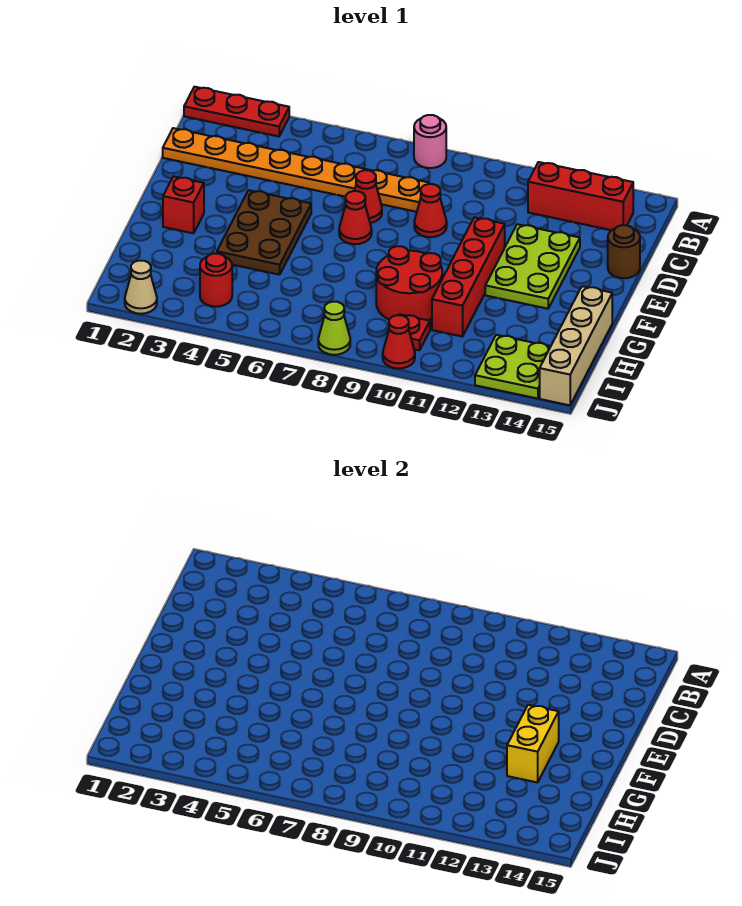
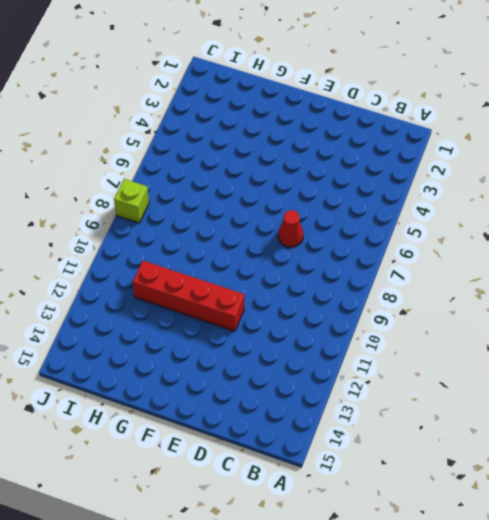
lime brick J8 level 1 -> lime cone J8 level 1
none -> red plate A1:A3 level 1
none -> pink round brick A8 level 1
none -> red brick B12:B14 level 1

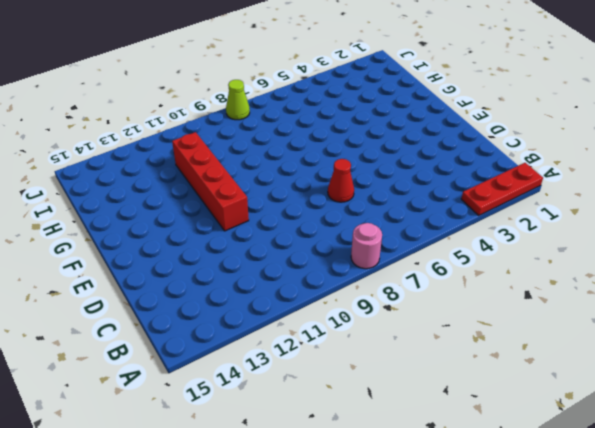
none -> red brick B12:B14 level 1
none -> orange plate C1:C8 level 1
none -> red cone D9 level 1

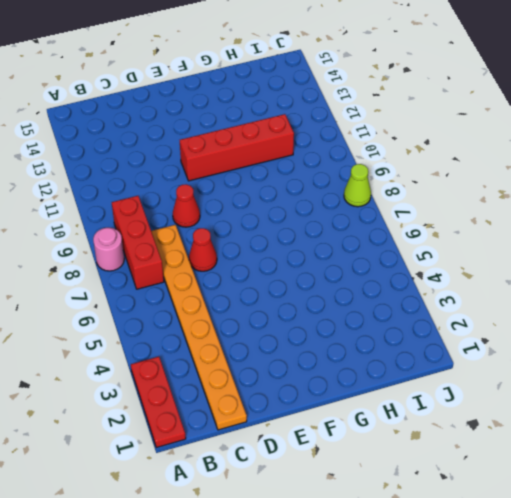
red brick B7:B9 level 1 -> red brick B12:B14 level 1
none -> lime plate D12:F13 level 1
none -> brown round brick D15 level 1
none -> brown plate E4:G5 level 1

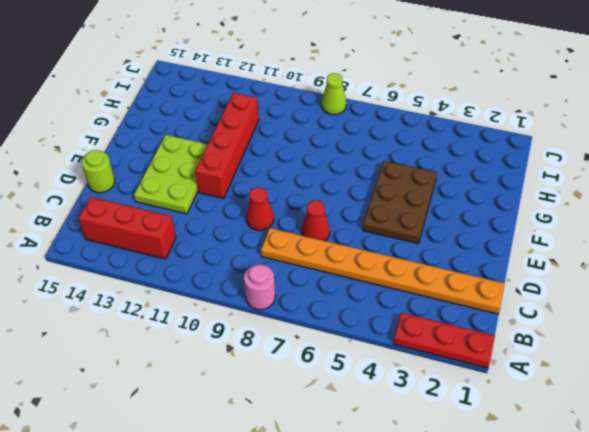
lime round brick D15 level 1 -> brown round brick D15 level 1
none -> red cone E7 level 1
none -> red brick F2 level 1
none -> red round brick G9:H10 level 1

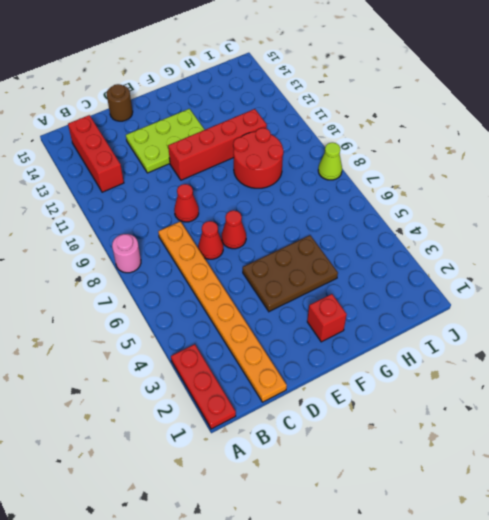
none -> tan brick G15:J15 level 1
none -> red round brick I4 level 1
none -> red plate I10 level 1

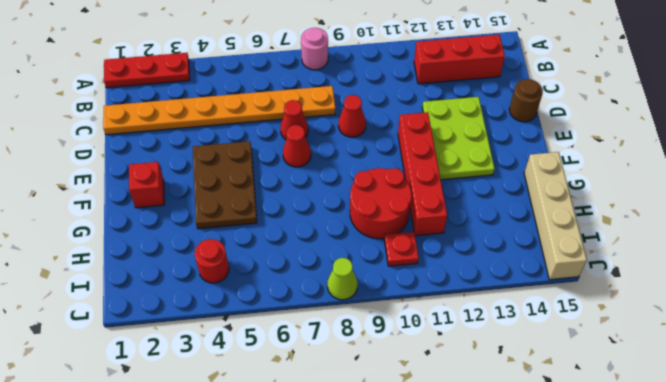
none -> lime plate I13:J14 level 1
none -> tan cone J2 level 1
none -> red cone J10 level 1

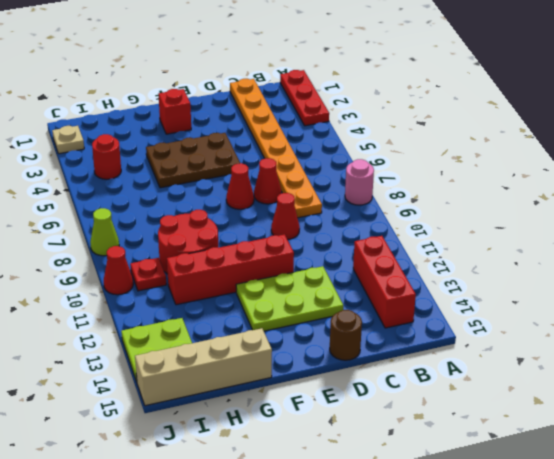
tan plate J2 level 1 -> tan cone J2 level 1
none -> yellow brick F13:G13 level 2

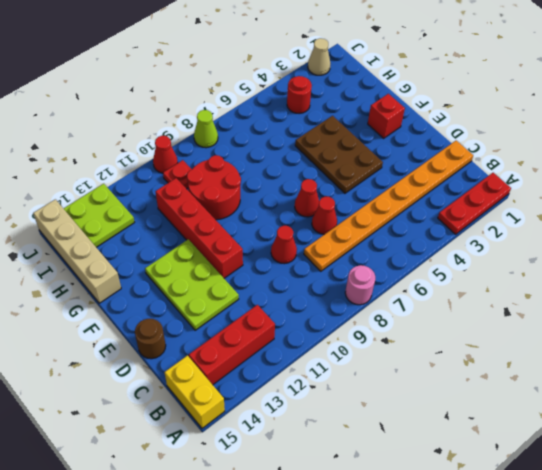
yellow brick A15:B15 level 1 -> yellow brick F13:G13 level 2

